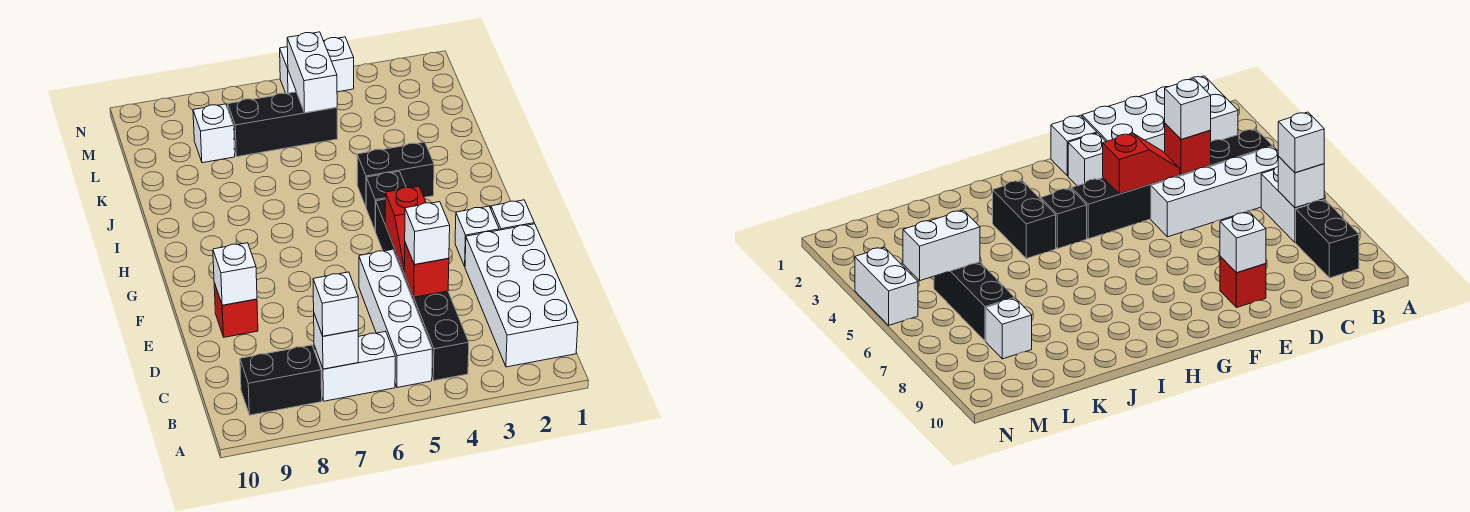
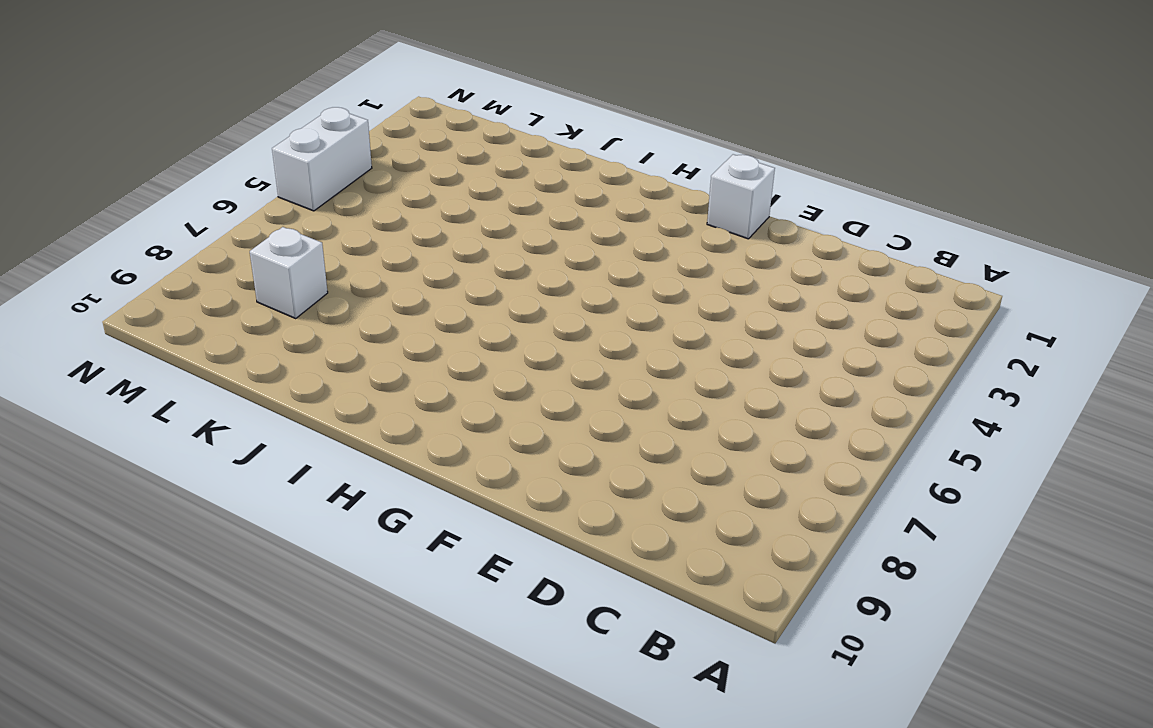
none -> white brick B1:E2 level 1
none -> black brick B4:G4 level 1
none -> white brick B5:E5 level 1

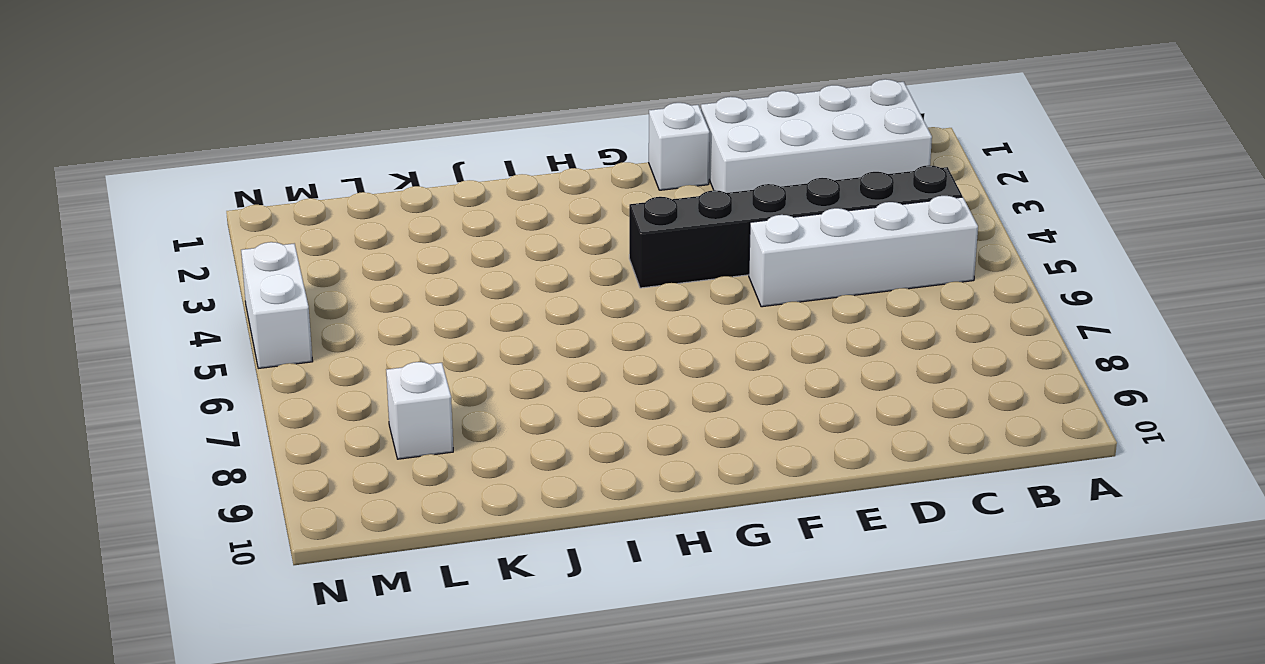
none -> white brick B6:B7 level 1
none -> black brick B8:B9 level 1
none -> red brick E9 level 1

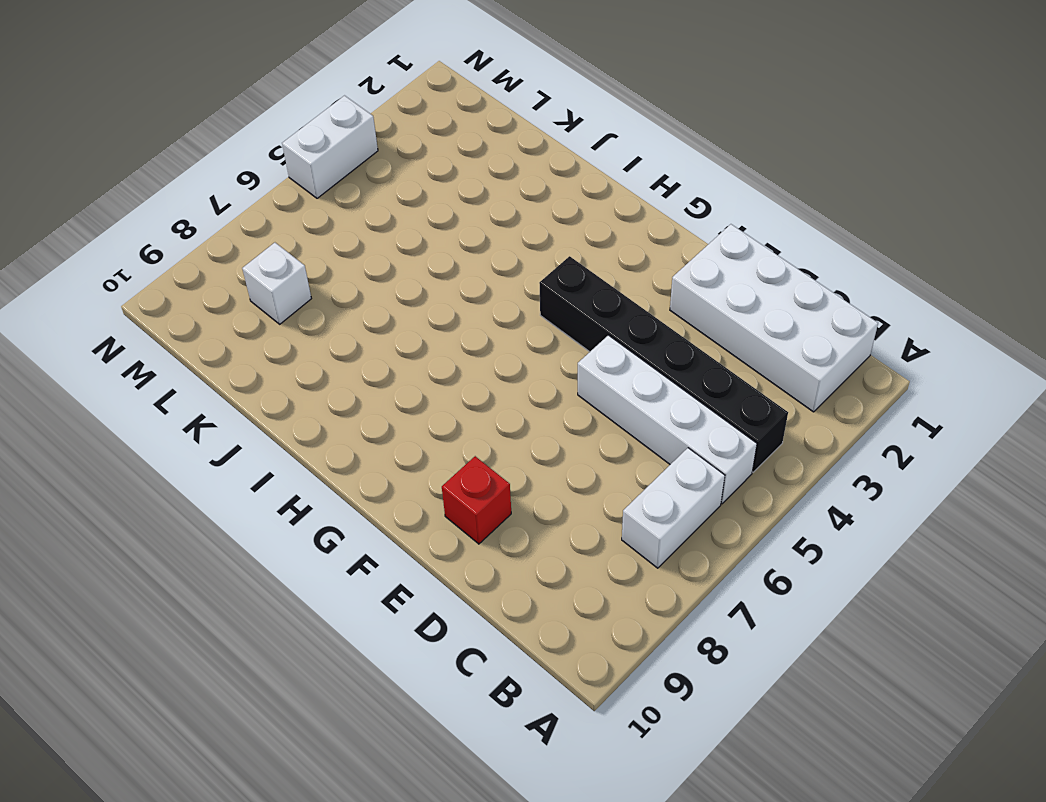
none -> black brick B8:B9 level 1
none -> white brick F1 level 1
none -> white brick F2 level 1

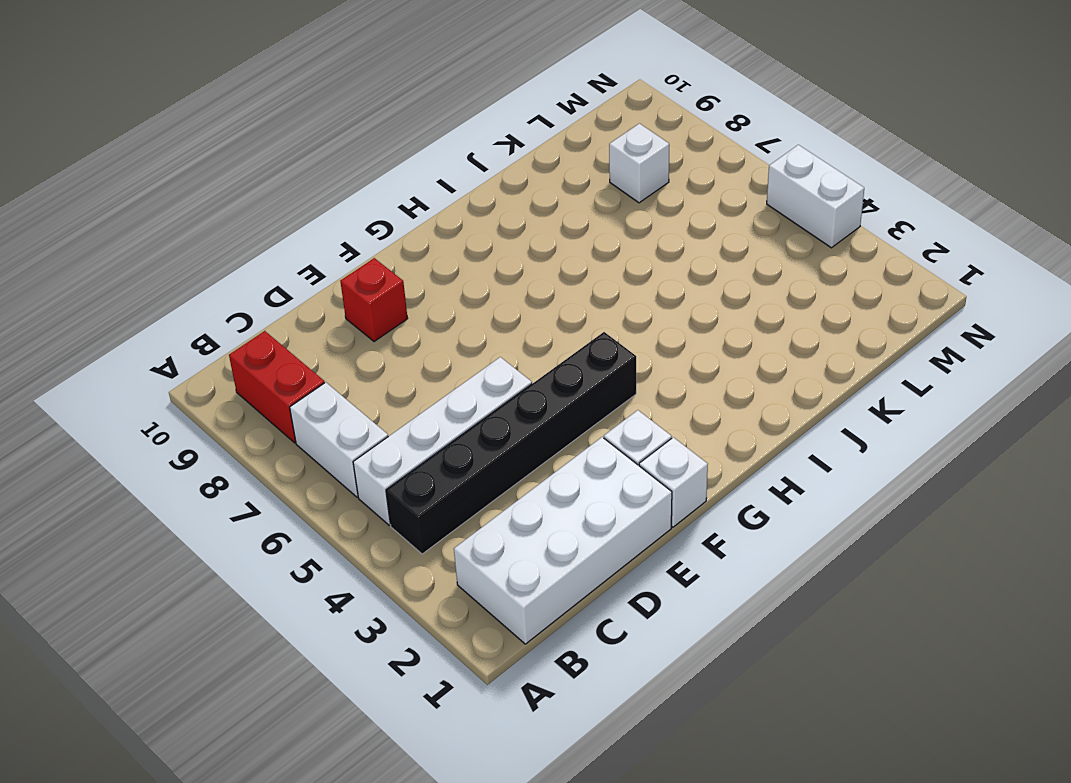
red brick B8:B9 level 1 -> black brick B8:B9 level 1
none -> black brick H4 level 1
none -> black brick I3:I4 level 1
none -> black brick L5:L7 level 1

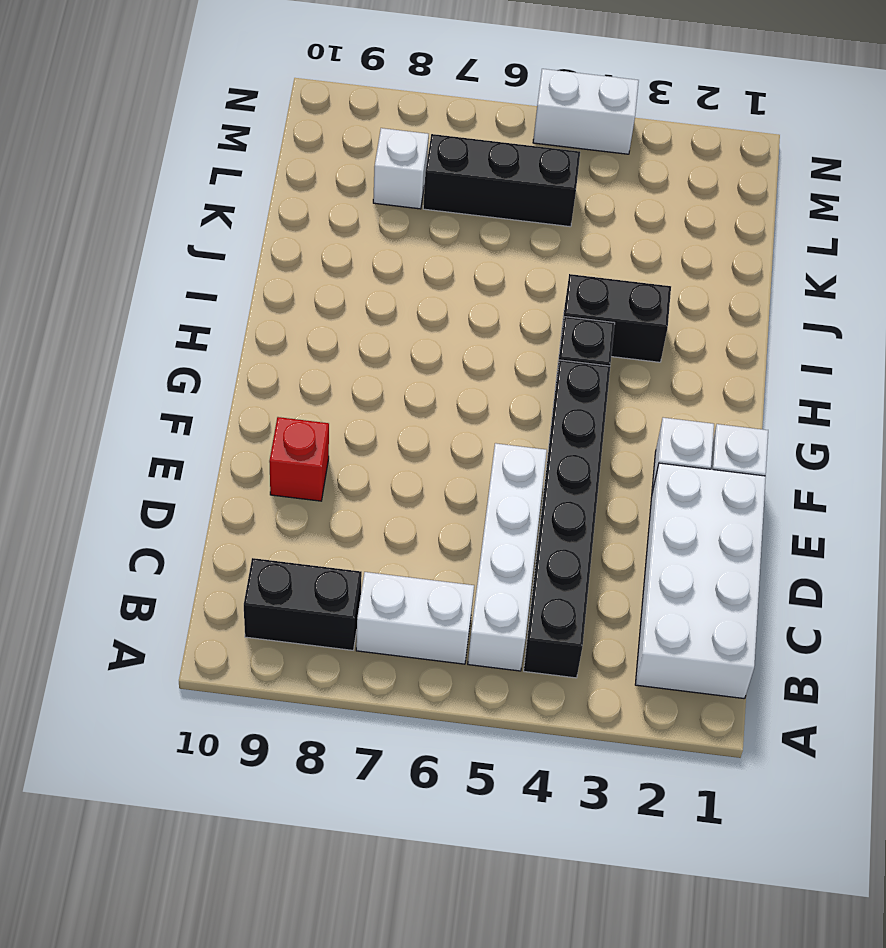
none -> white brick B7 level 2
none -> red brick D4 level 2
none -> red slope E4:F4 level 2 top F

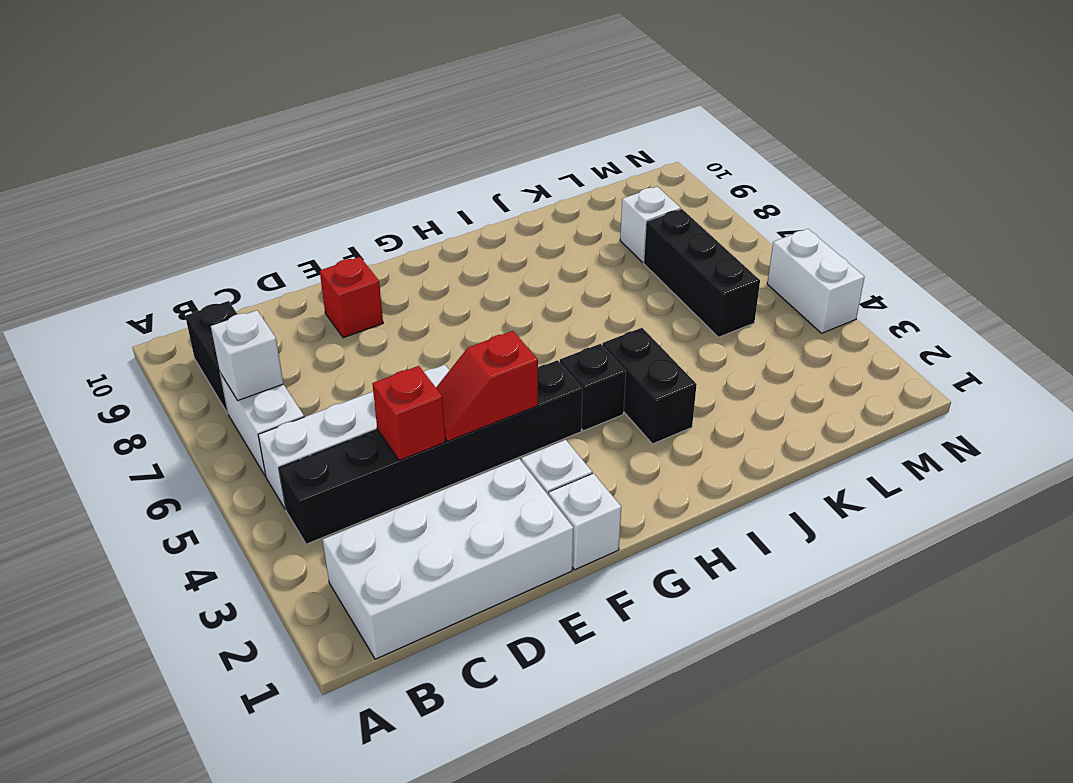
none -> white brick E9 level 2
none -> white brick L5:M5 level 2
none -> white brick B7 level 3

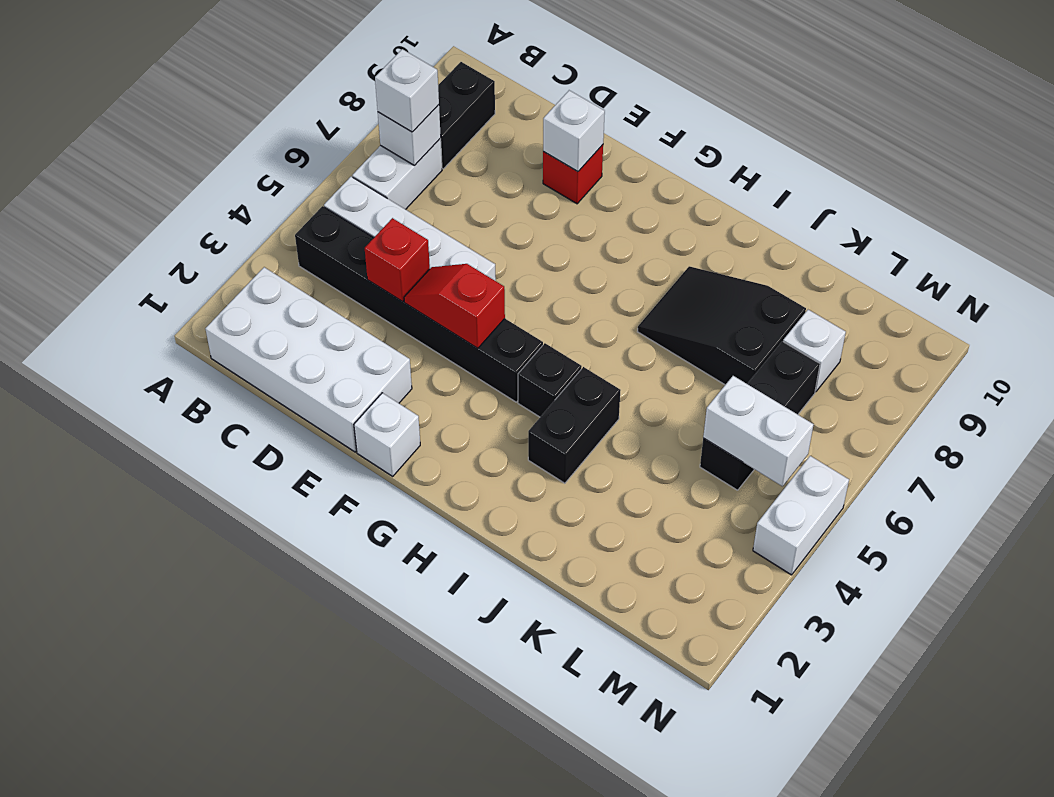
black slope I7:K8 level 1 top K -> none
none -> white brick F2 level 1
none -> white brick D4 level 3

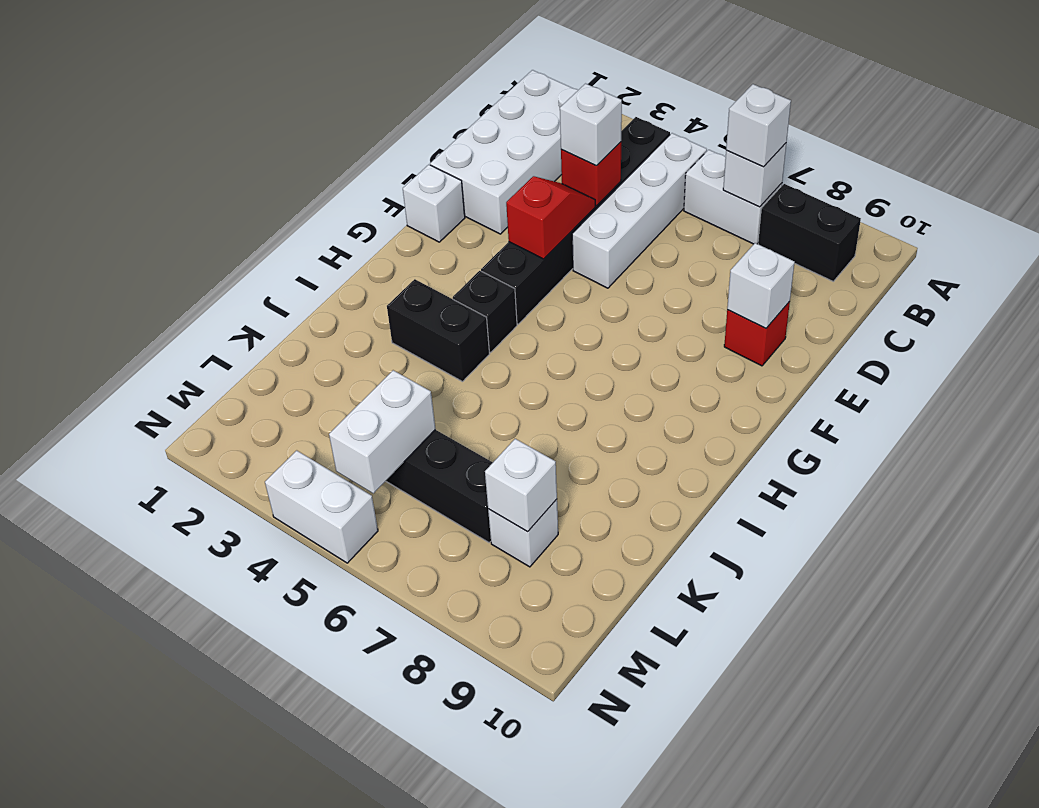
white brick L8 level 2 -> white brick F2 level 1

